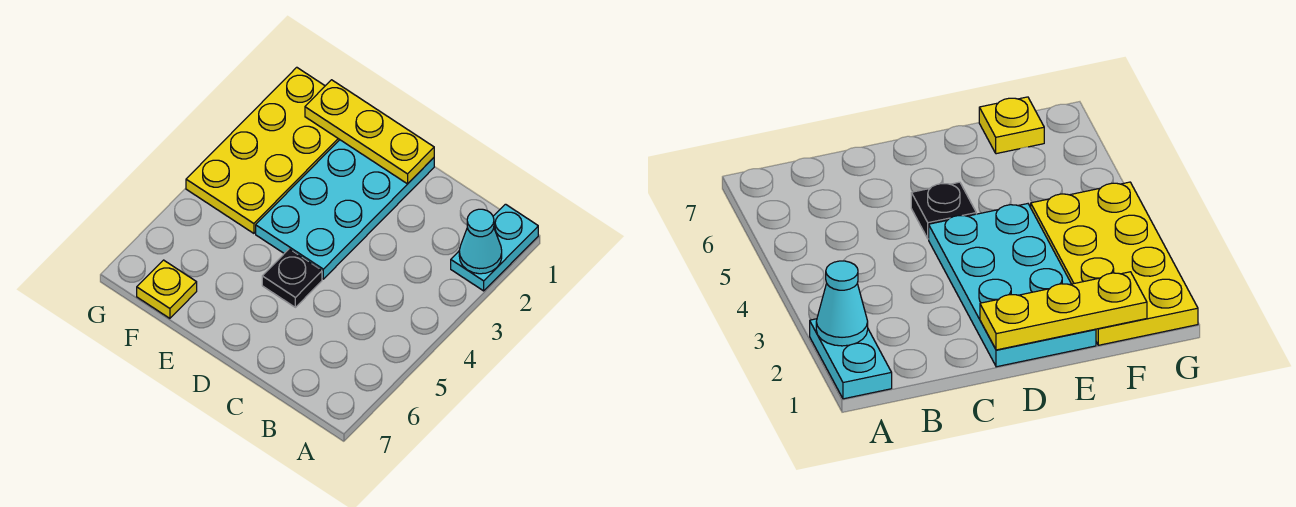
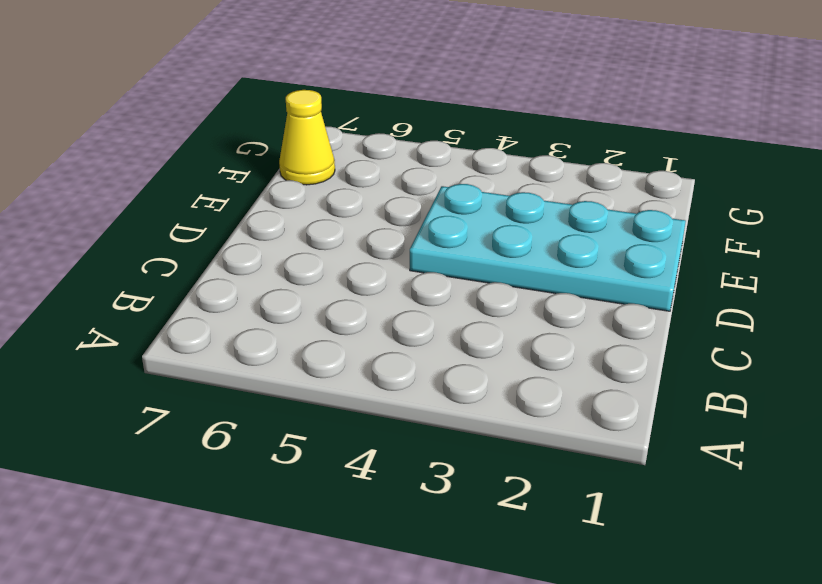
yellow cone F7 level 1 -> yellow plate F7 level 1
none -> cyan plate A1:A2 level 1
none -> black plate D5 level 1

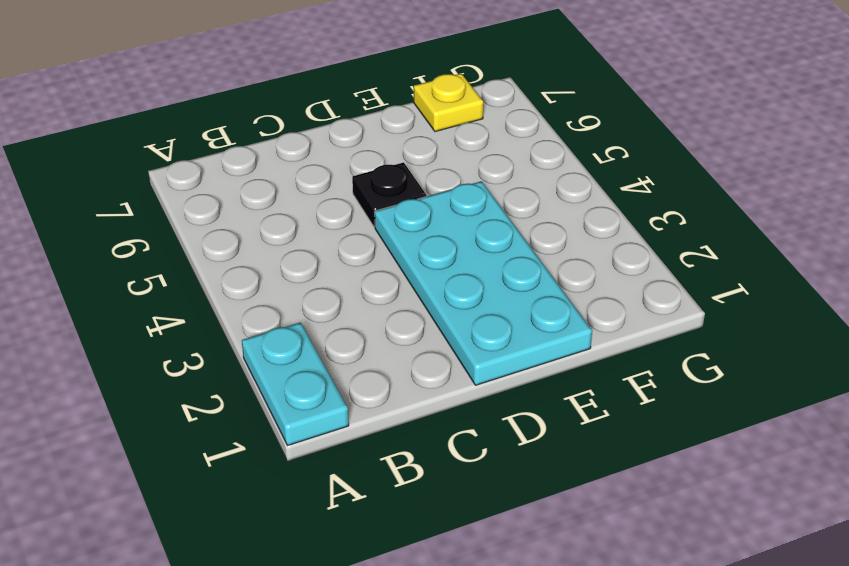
none -> yellow plate F1:G4 level 1
none -> cyan cone A2 level 2

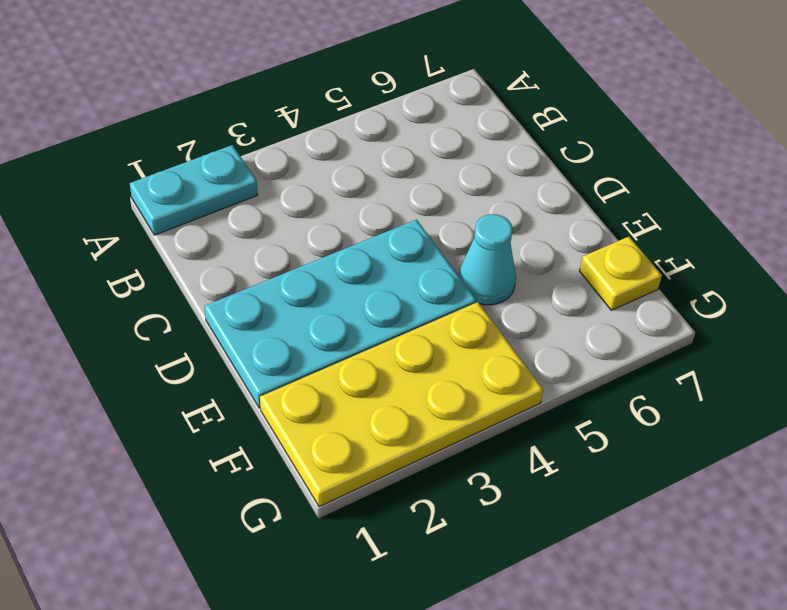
cyan cone E5 level 1 -> cyan cone A2 level 2
none -> black plate D5 level 1
none -> yellow plate D1:F1 level 2

